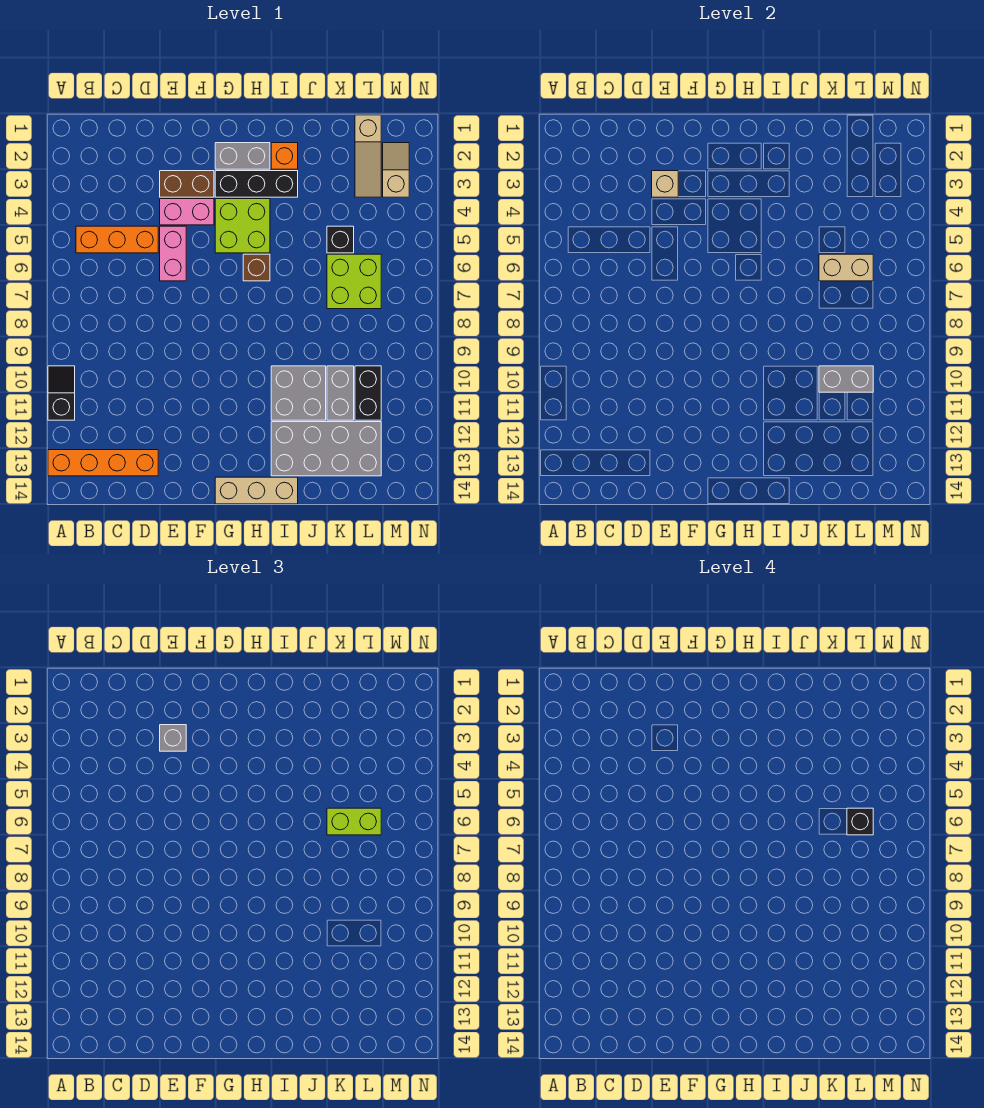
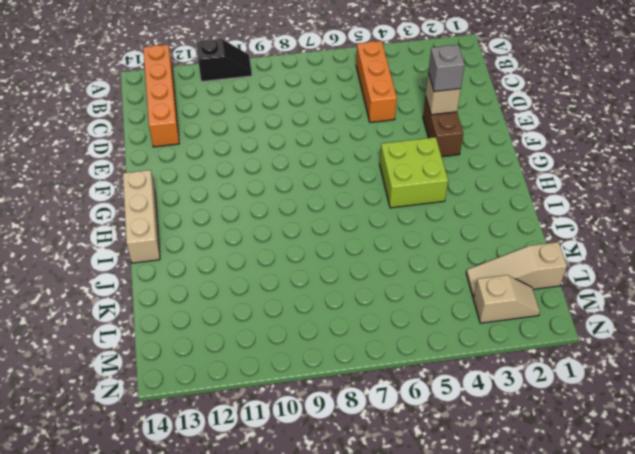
none -> pink brick E4:F4 level 1
none -> pink brick E5:E6 level 1
none -> grey brick G2:H2 level 1

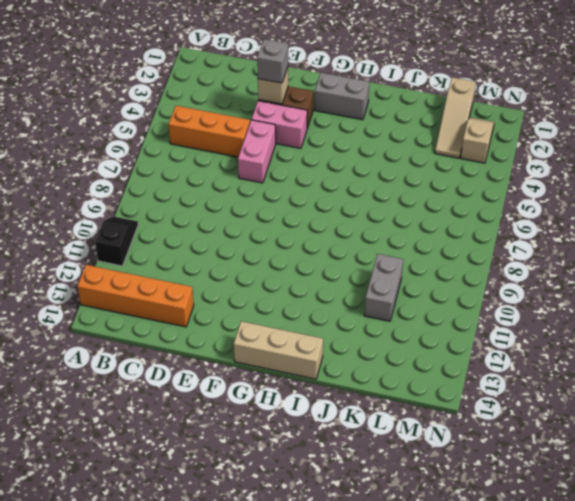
none -> black brick G3:I3 level 1
none -> lime brick G4:H5 level 1
none -> brown brick H6 level 1

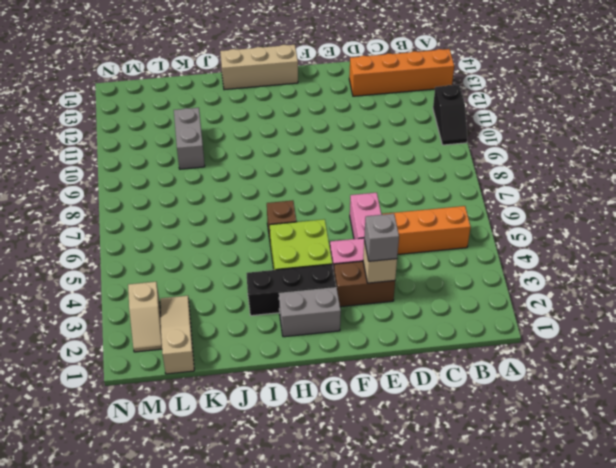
none -> orange brick I2 level 1
none -> grey brick I10:J11 level 1
none -> grey brick I12:L13 level 1

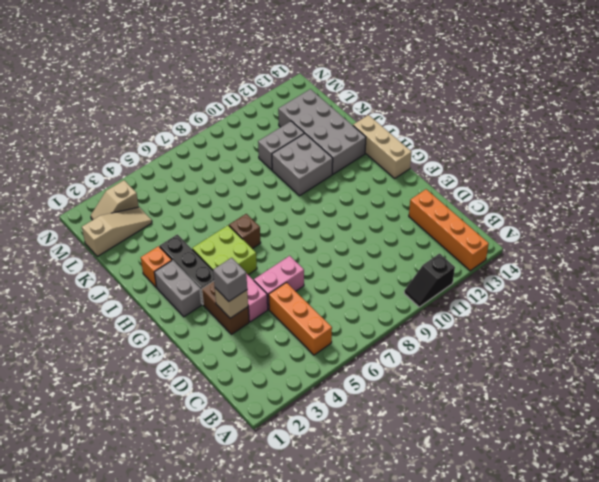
none -> black brick K5 level 1
none -> lime brick K6:L7 level 1
none -> black brick L10:L11 level 1

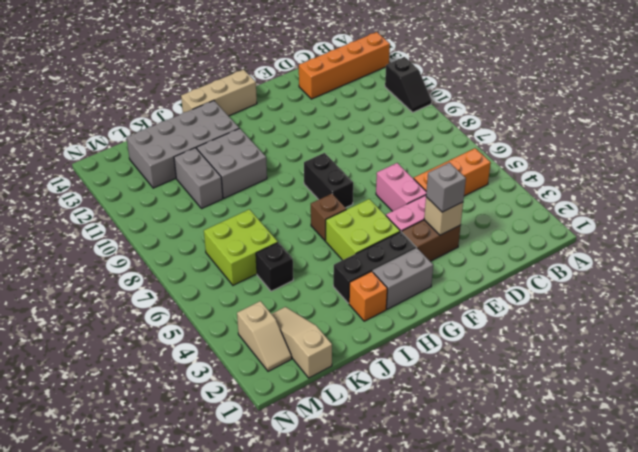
black brick G7:G8 level 1 -> black brick L10:L11 level 1
none -> tan brick K6:L6 level 2
none -> grey brick K10:L10 level 2
none -> lime brick K6:L6 level 3

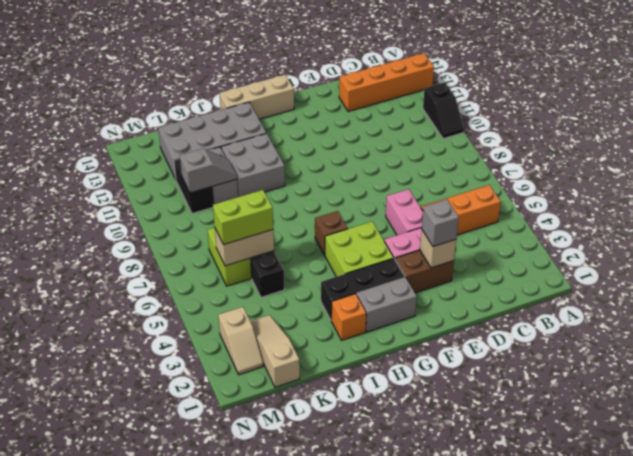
grey slope K10:L10 level 2 top L -> grey brick K10:L10 level 2
none -> black brick L6 level 4

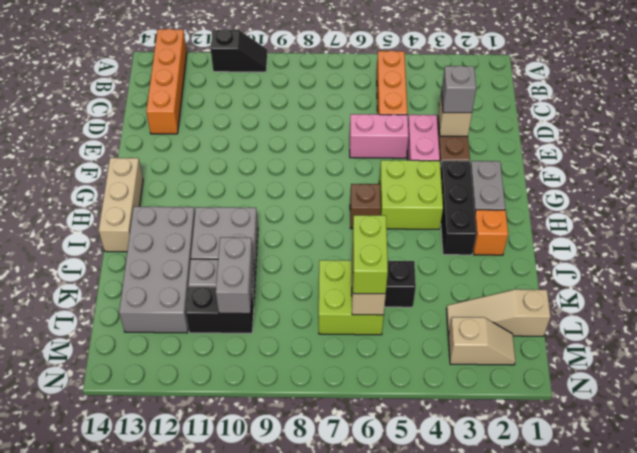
none -> black brick L6 level 4

